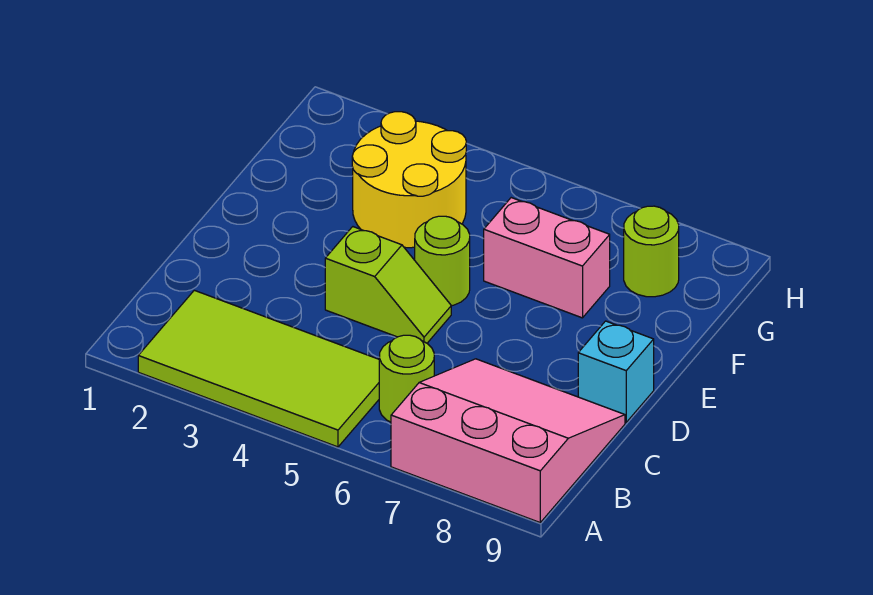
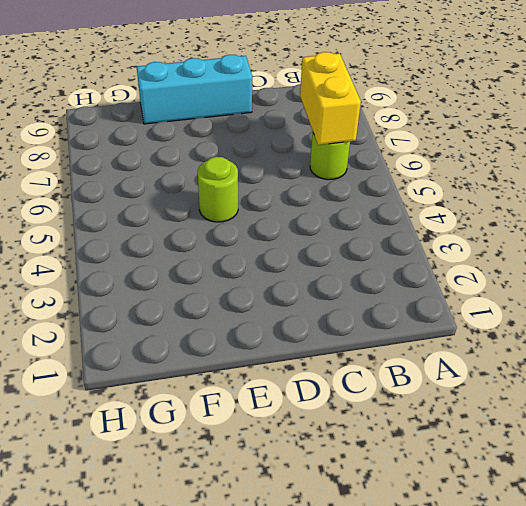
yellow brick B6:B7 level 2 -> none
cyan brick D9:F9 level 1 -> cyan brick D9 level 1
none -> lime tile A2:B5 level 1
none -> pink slope A7:C9 level 1 top A

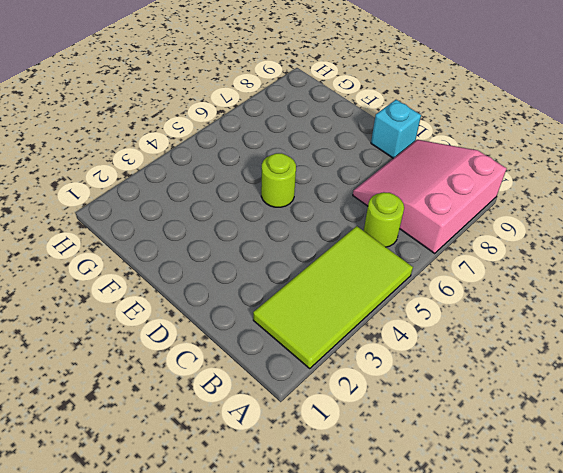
none -> lime slope D4:D5 level 1 top 4
none -> yellow round brick F3:G4 level 1

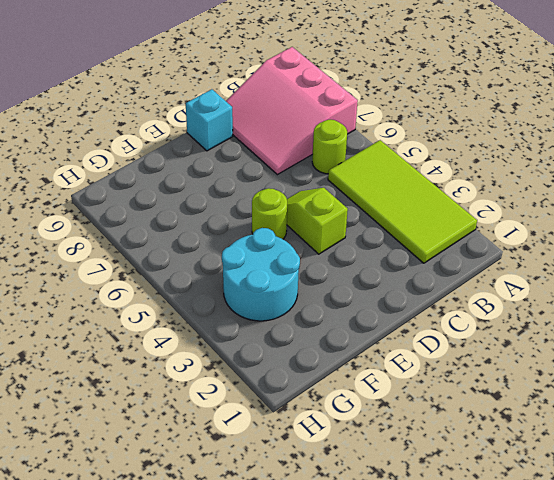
cyan round brick F3:G4 level 1 -> yellow round brick F3:G4 level 1
none -> pink brick F6:F7 level 1
none -> lime round brick G8 level 1

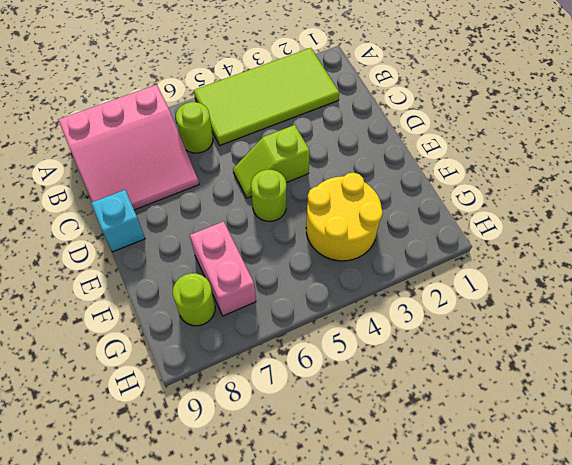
pink brick F7:G7 level 1 -> pink brick F6:F7 level 1

